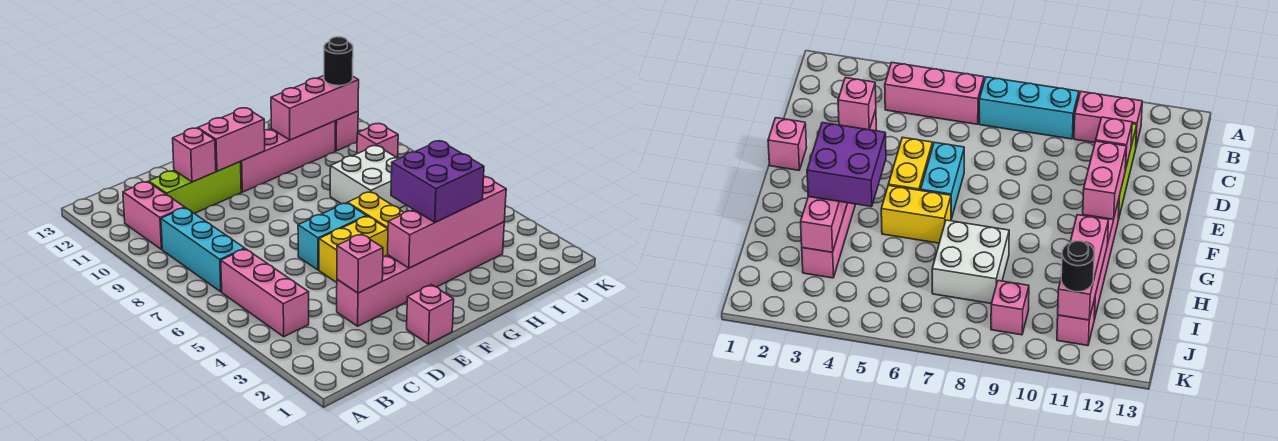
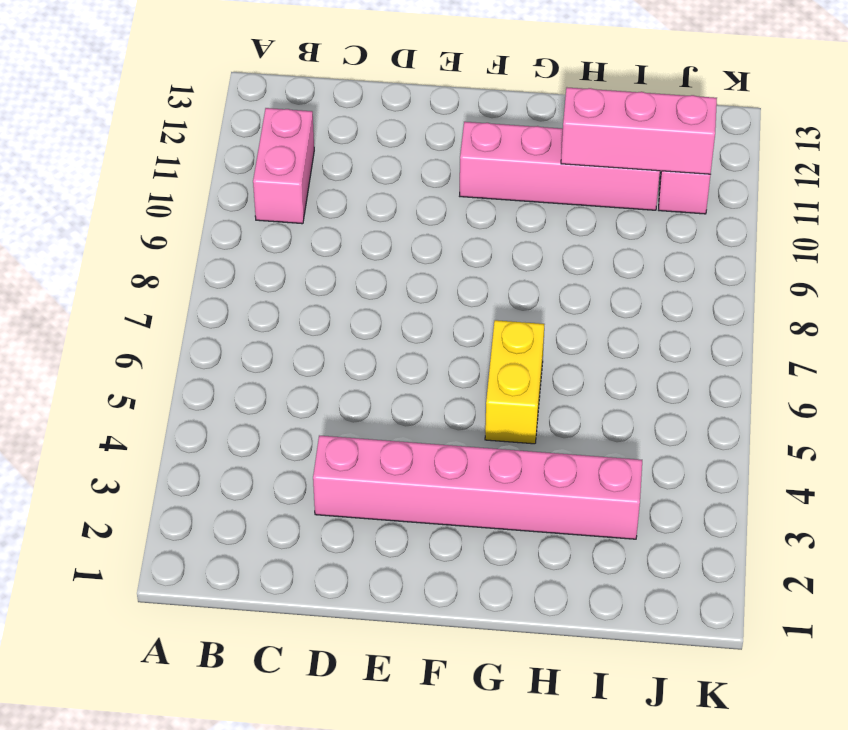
none -> pink brick B4:B6 level 1
none -> cyan brick B7:B9 level 1
none -> lime brick C11:E11 level 1

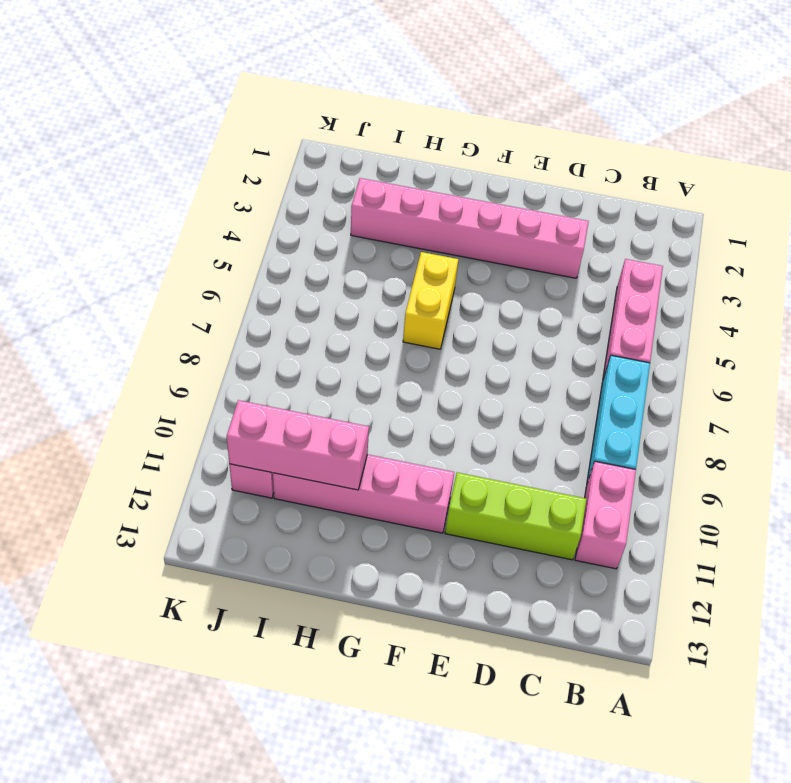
none -> pink brick E1 level 1
none -> yellow brick E5:F5 level 1
none -> cyan brick E6:F6 level 1

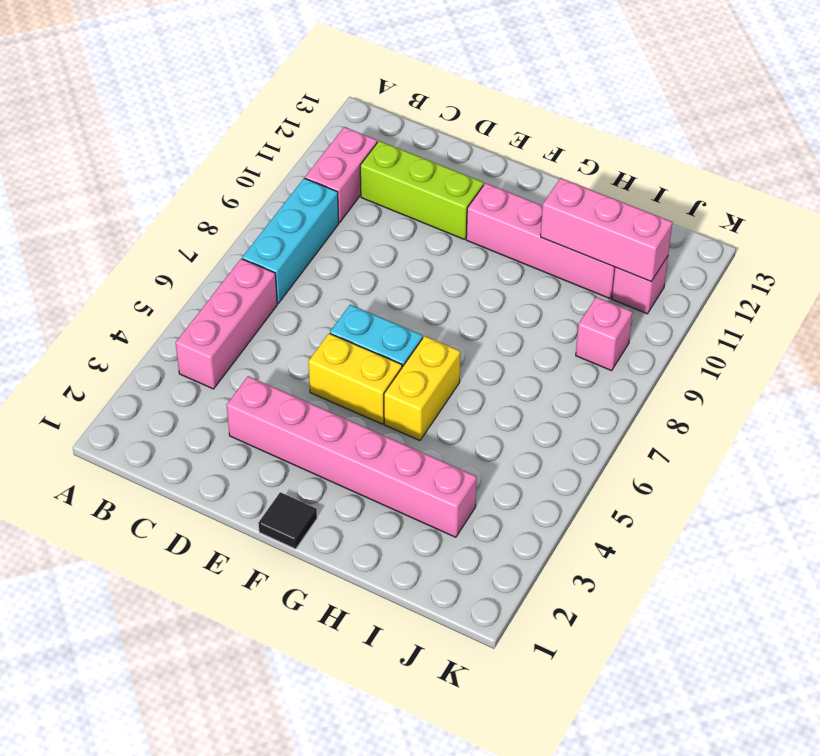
black tile F1 level 1 -> none
none -> pink brick E1 level 1
none -> white brick H7:I8 level 1
none -> pink brick D3 level 2

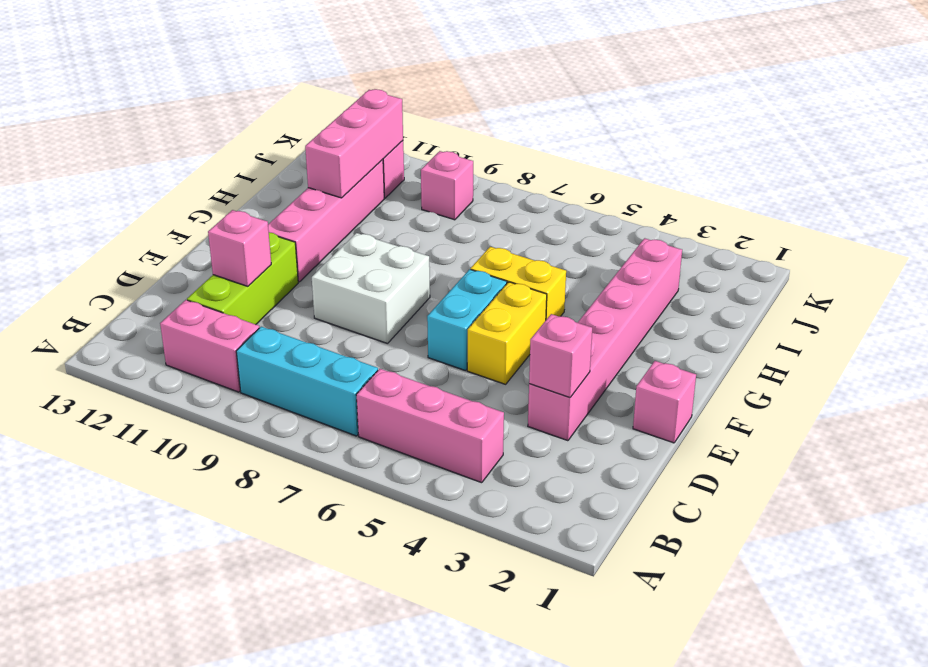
white brick E8:F9 level 1 -> white brick H7:I8 level 1
none -> pink brick E11:F11 level 2
none -> pink brick F3:I3 level 2
none -> purple brick G3:H4 level 3

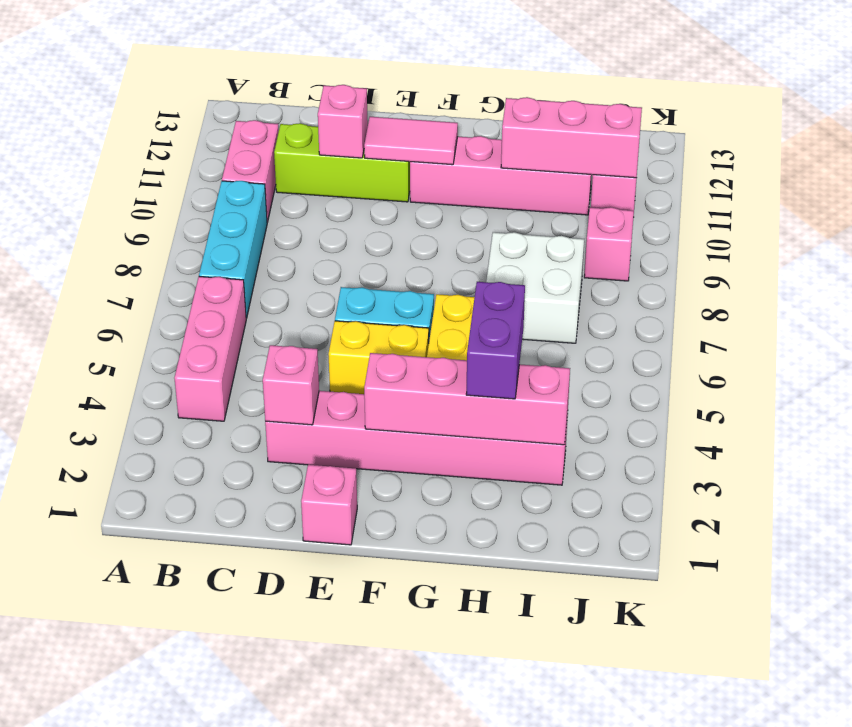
pink tile E11:F11 level 2 -> pink brick E11:F11 level 2
purple brick H3:H4 level 3 -> purple brick G3:H4 level 3
none -> black round brick J11 level 3

